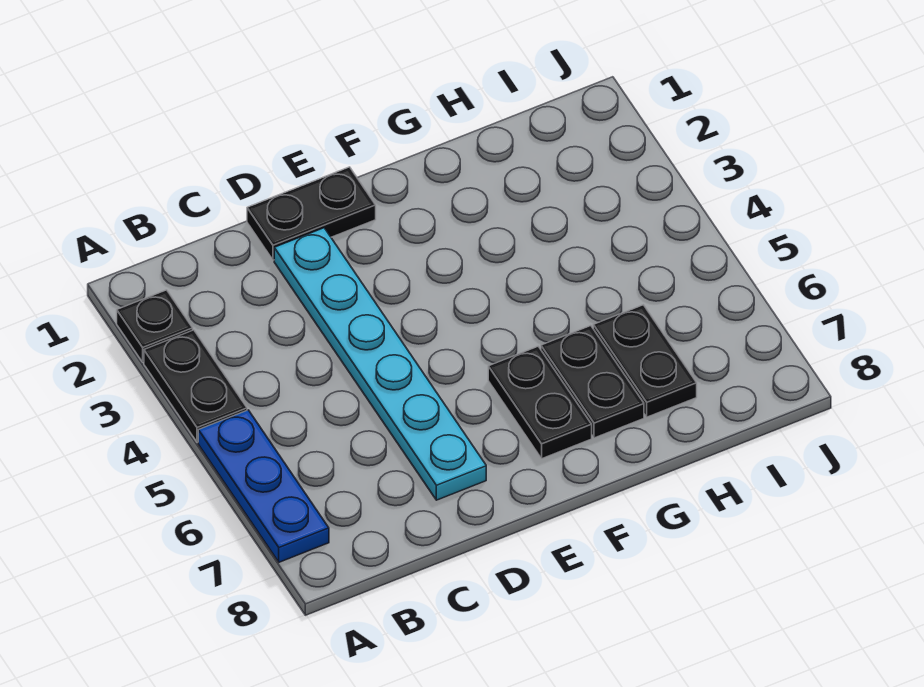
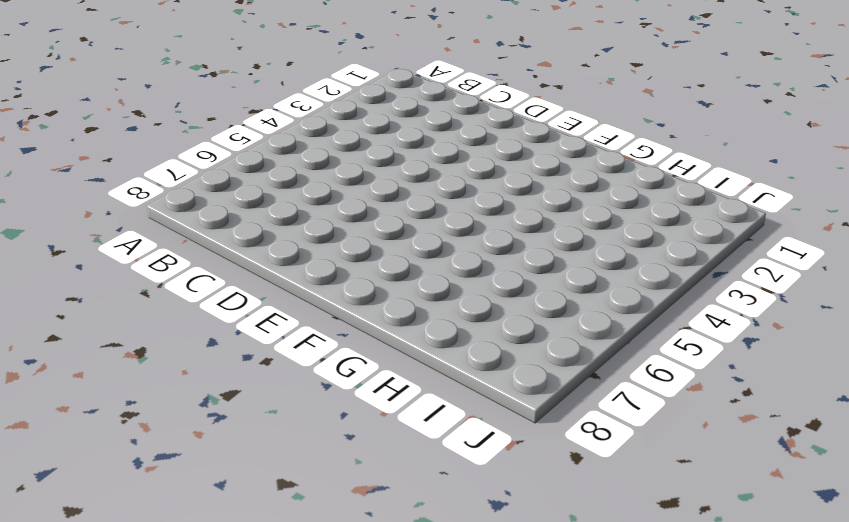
none -> black plate A2 level 1
none -> black plate A3:A4 level 1

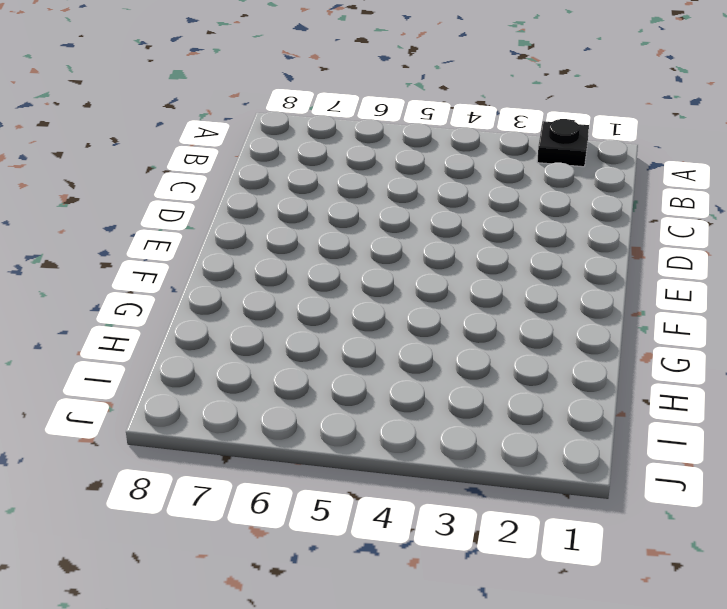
none -> black plate A3:A4 level 1
none -> blue plate A5:A7 level 1

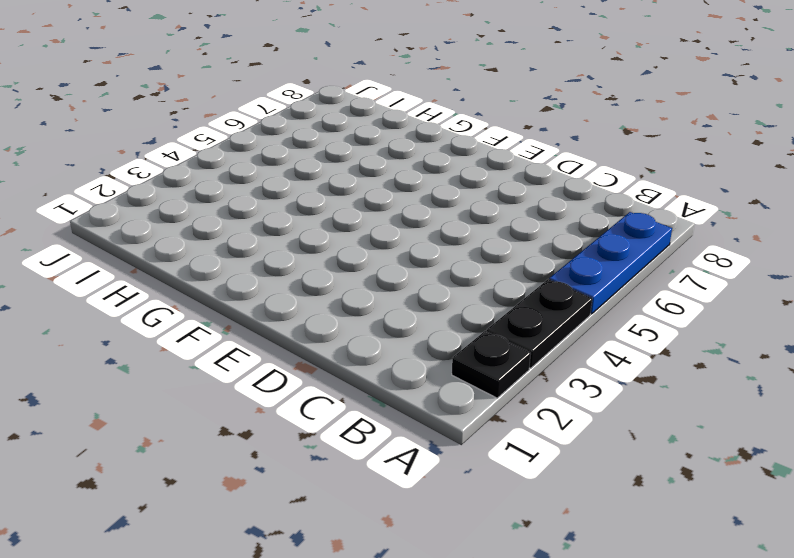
none -> black plate D1:E1 level 1
none -> cyan plate D2:D7 level 1

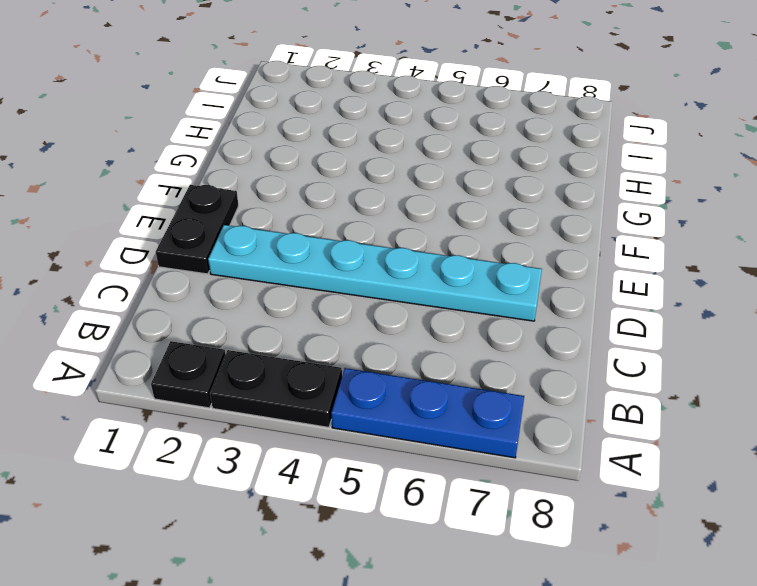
none -> black plate F6:F7 level 1
none -> black plate G6:G7 level 1

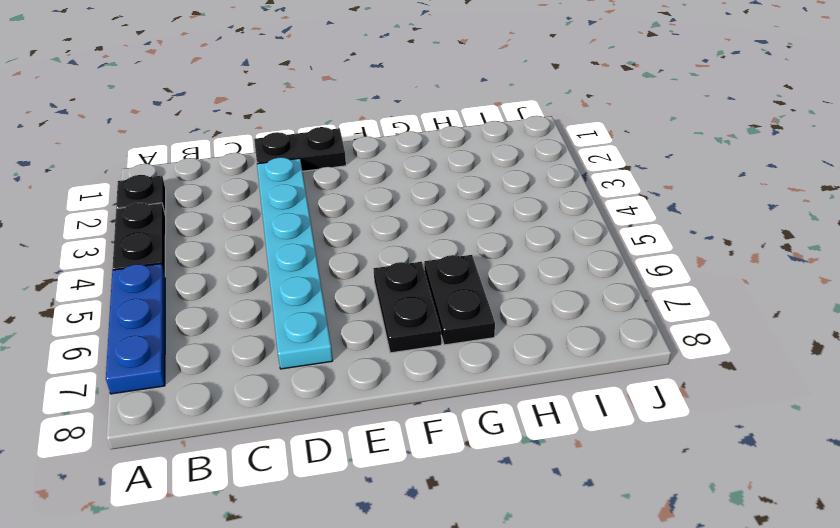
none -> black plate H6:H7 level 1

